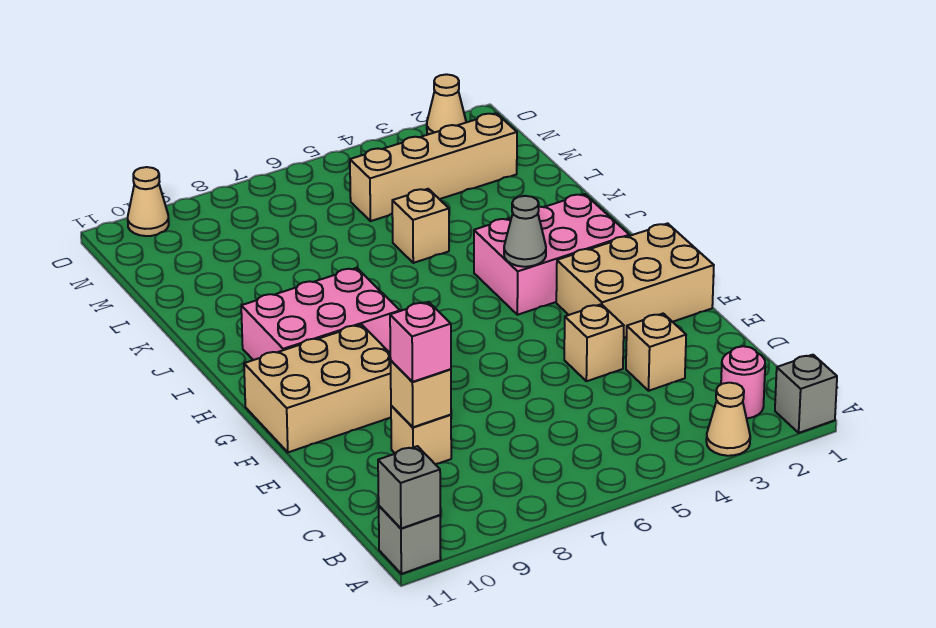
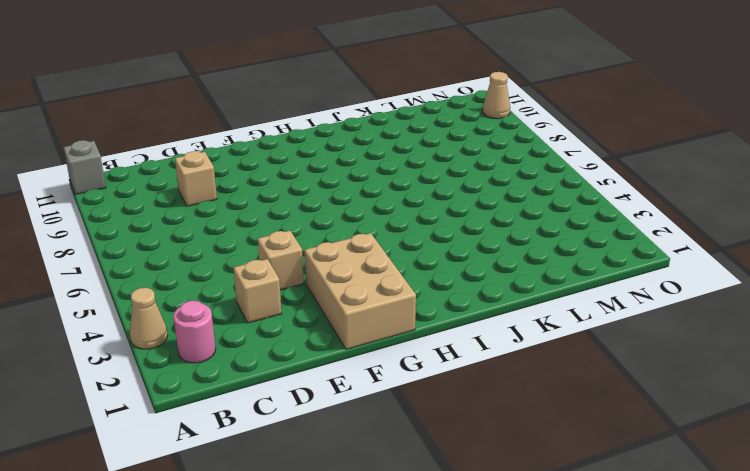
none -> grey brick A1 level 1
none -> tan brick F9:G11 level 1
none -> pink brick H2:I4 level 1

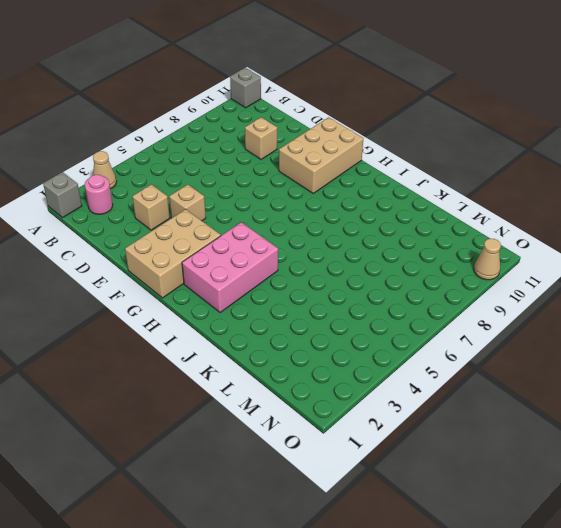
none -> pink brick H8:I10 level 1
none -> tan brick K5 level 1
none -> tan brick M2:M5 level 1

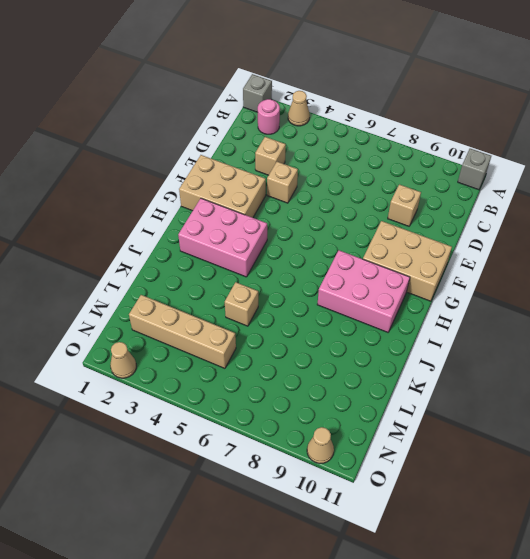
none -> grey brick A11 level 2
none -> tan brick D9 level 2
none -> grey cone H4 level 2

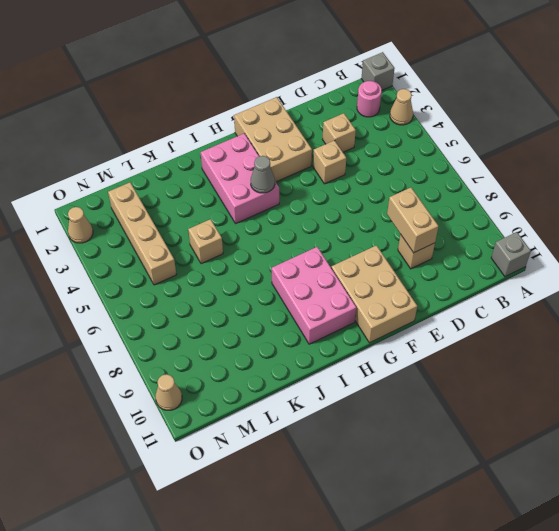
tan brick D8:D9 level 2 -> tan brick D9 level 2
none -> grey brick A11 level 2
none -> pink brick D9 level 3

